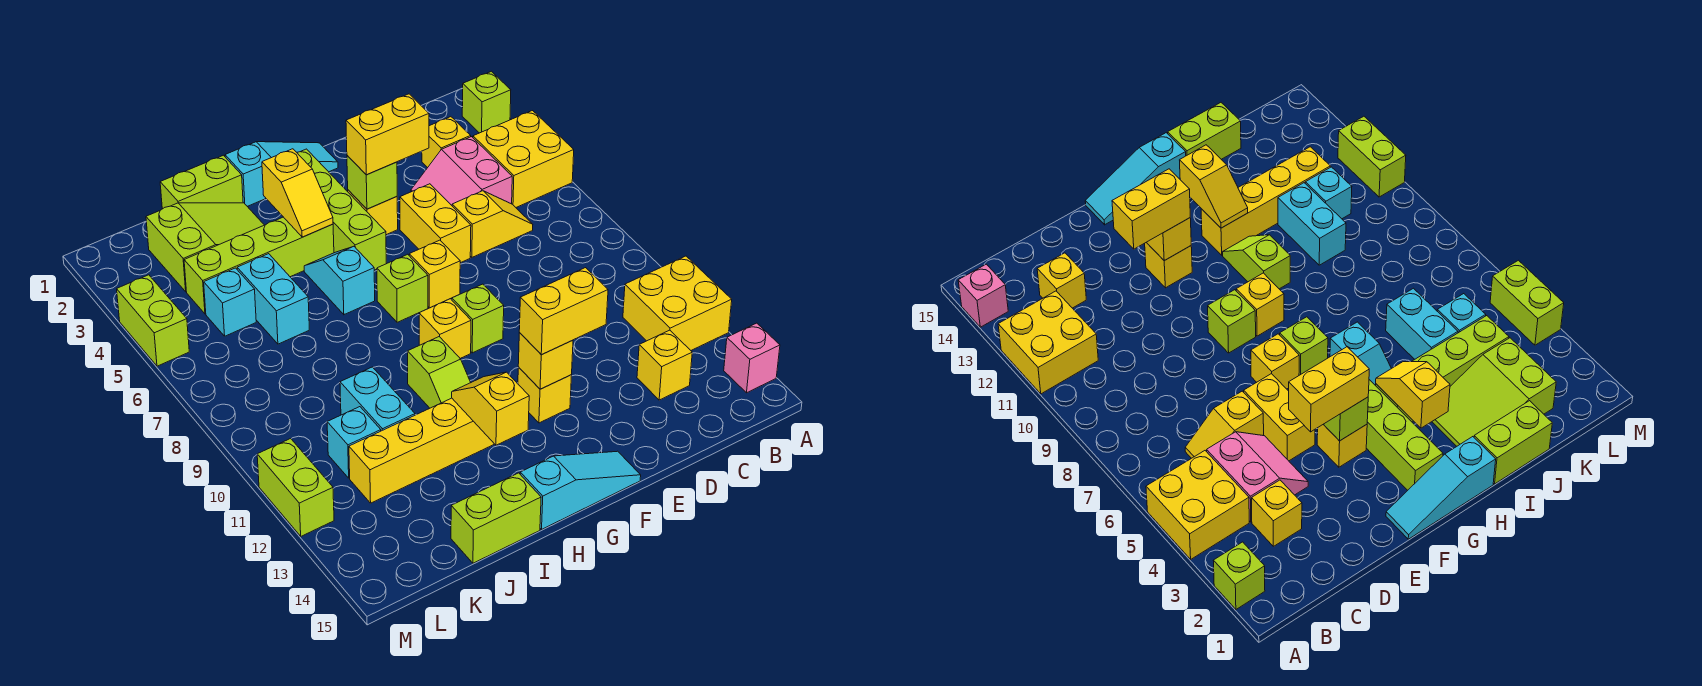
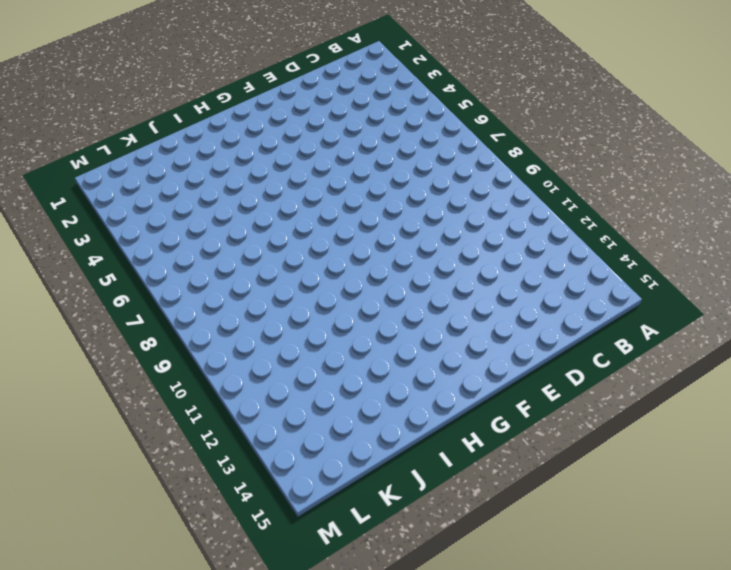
none -> lime brick A2 level 1
none -> yellow brick A4:B5 level 1
none -> yellow brick A11:B12 level 1
none -> pink brick A14 level 1

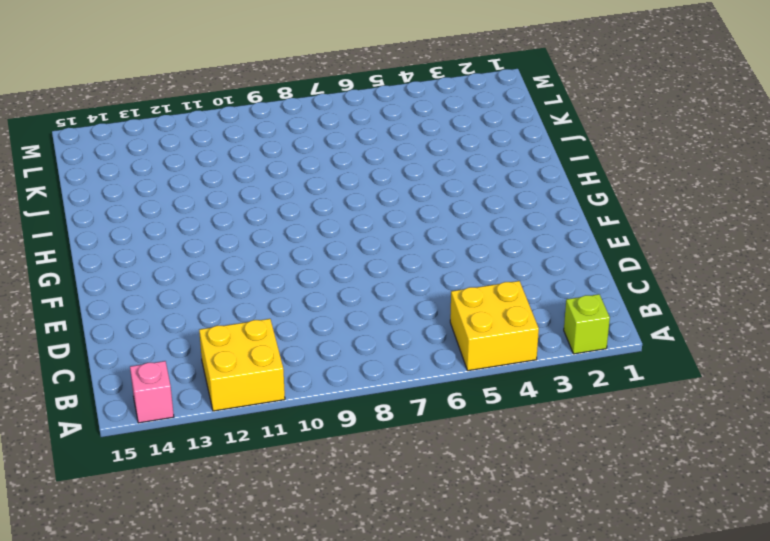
none -> yellow brick C3 level 1
none -> pink slope C4:D5 level 1 top C
none -> yellow slope C6:D6 level 1 top D
none -> yellow brick C13 level 1

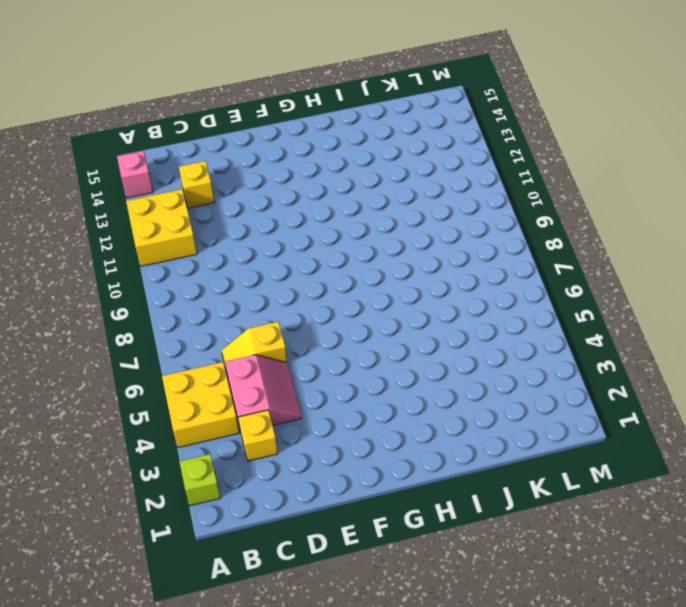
none -> yellow brick E5:E6 level 1
none -> cyan slope F1:H1 level 1 top H
none -> yellow brick F4 level 1
none -> yellow brick F7 level 1

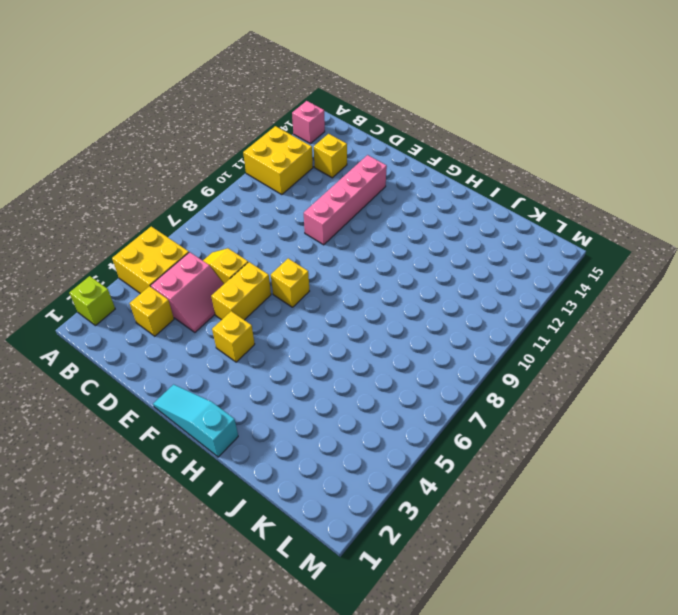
pink brick E10:E13 level 1 -> none
none -> lime brick F9 level 1
none -> yellow brick F12 level 1
none -> cyan slope F15:H15 level 1 top H
none -> lime brick G2:G5 level 1

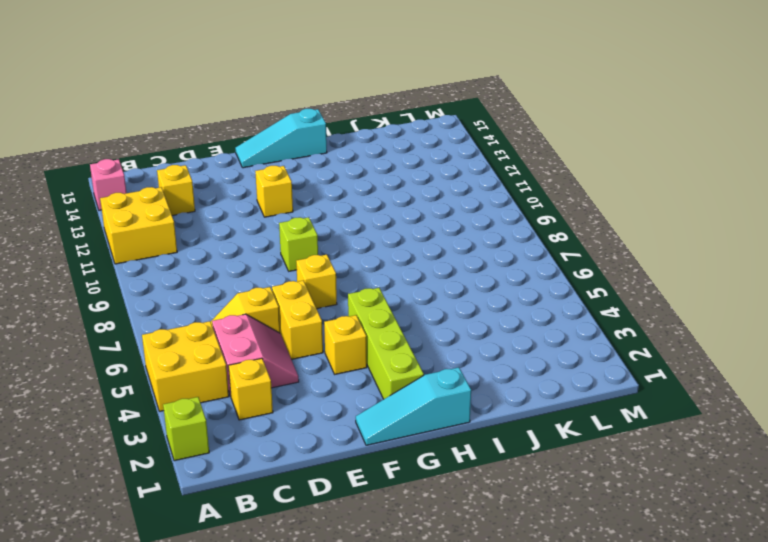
none -> lime brick G7 level 1
none -> yellow brick G9 level 1
none -> lime brick H4:K4 level 1
none -> cyan slope H5:H6 level 1 top 6

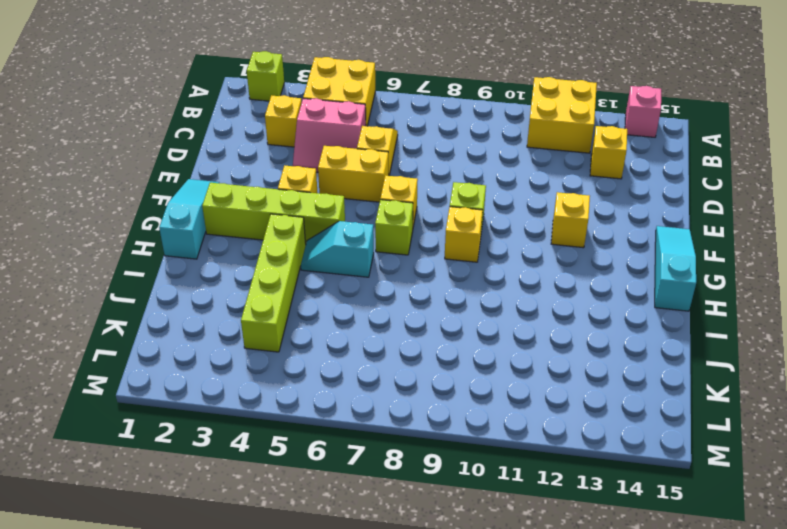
none -> lime slope H10:H11 level 1 top 10
none -> yellow brick H12:K12 level 1
none -> lime brick I1:J1 level 1
none -> lime slope I2:K3 level 1 top K

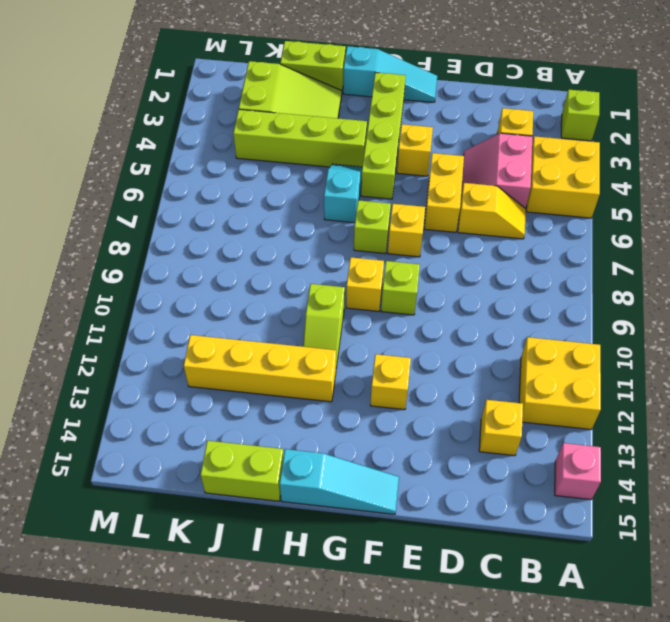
none -> cyan brick J5:J6 level 1
none -> cyan brick J10:J11 level 1
none -> cyan brick K5 level 1
none -> cyan brick K11 level 1

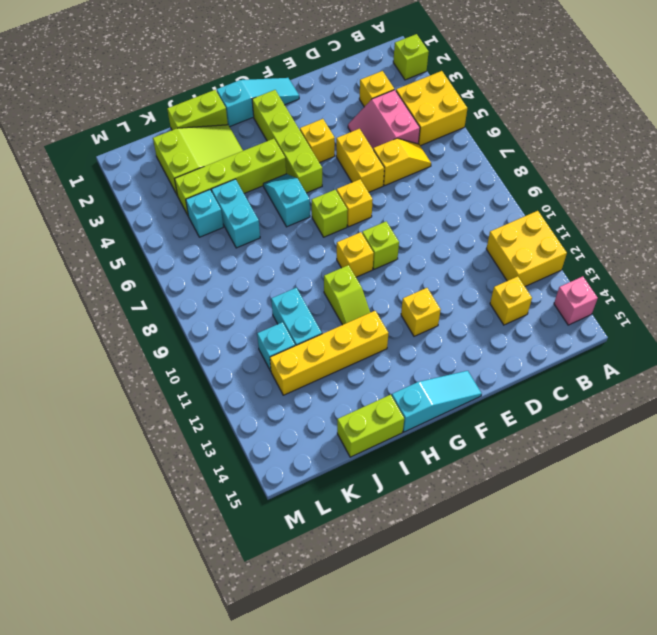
none -> lime brick M4:M5 level 1
none -> lime brick M11:M12 level 1
none -> lime brick F4 level 2
none -> yellow brick F12 level 2

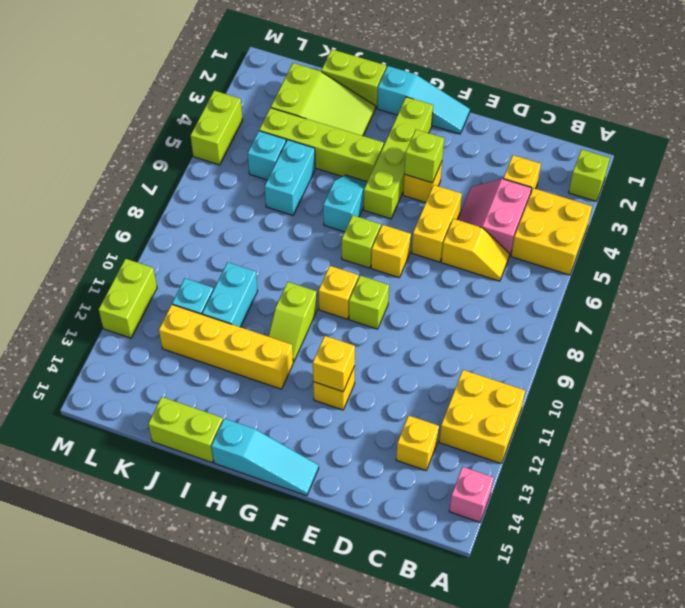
none -> yellow slope H3:H4 level 2 top 3
none -> yellow slope H12:H13 level 2 top 13
none -> yellow brick E4:F4 level 3
none -> yellow brick E12:F12 level 3

